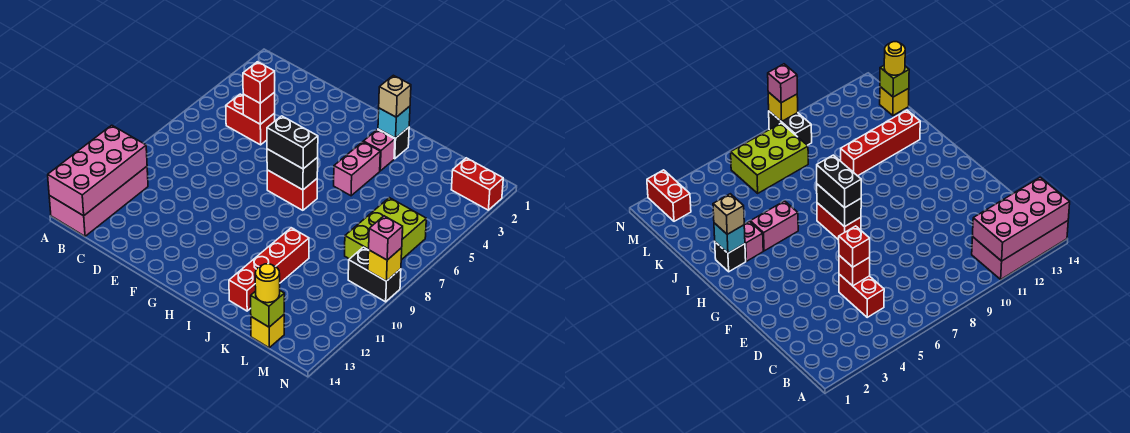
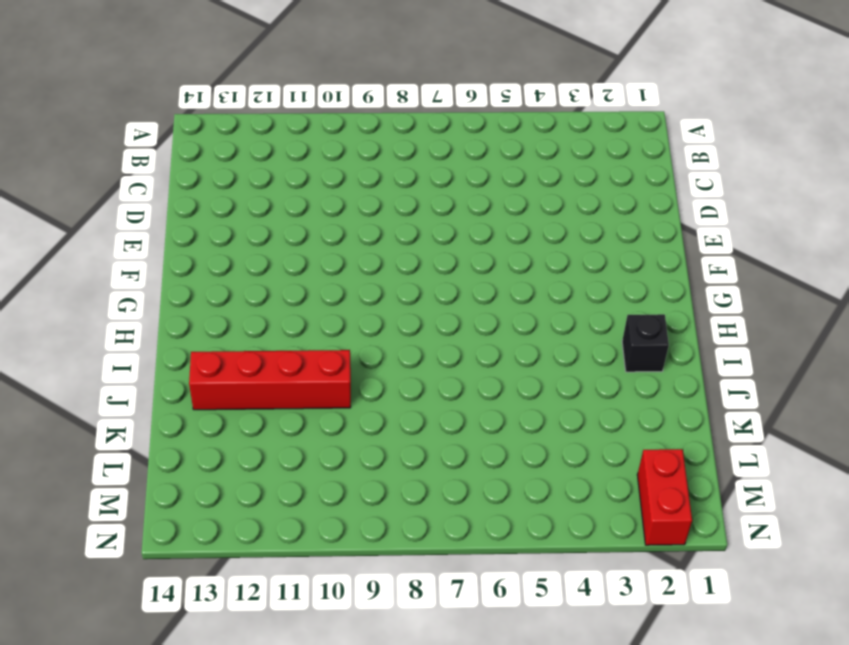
none -> pink brick A11:B14 level 1
none -> red brick C5:D5 level 1
none -> red brick G7:H7 level 1

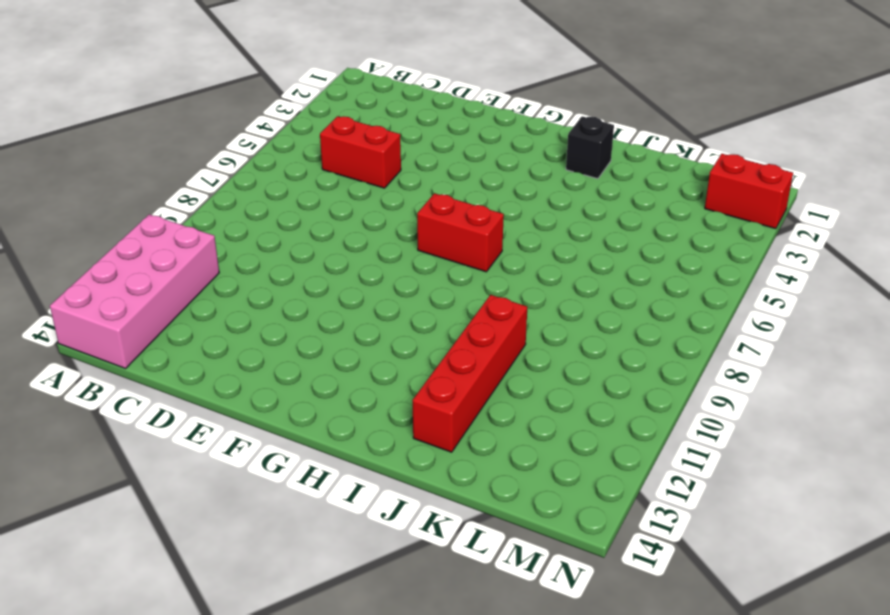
none -> pink brick I3 level 1
none -> pink brick I4:I5 level 1
none -> lime brick L6:M8 level 1

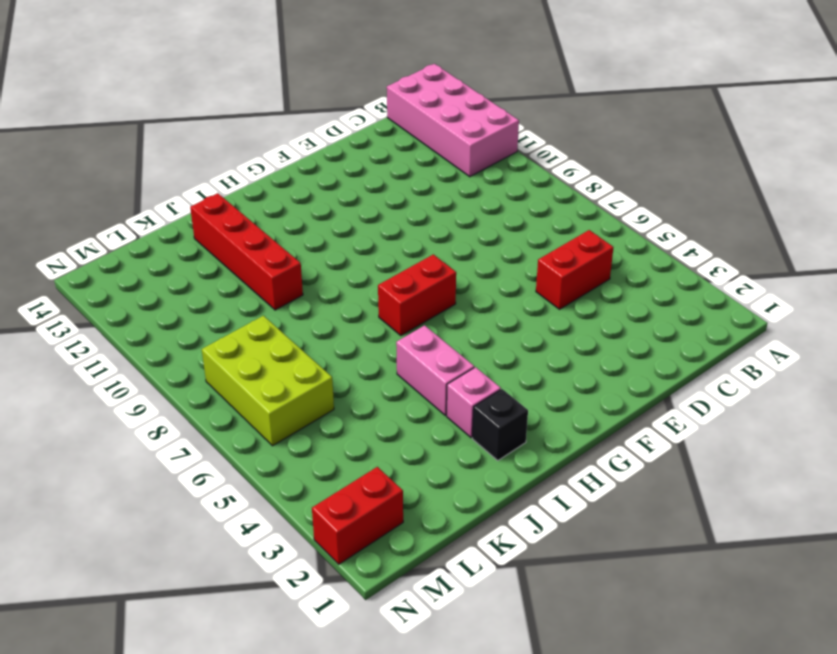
none -> yellow brick L14 level 1
none -> black brick M9:N9 level 1
none -> pink brick A11:B14 level 2

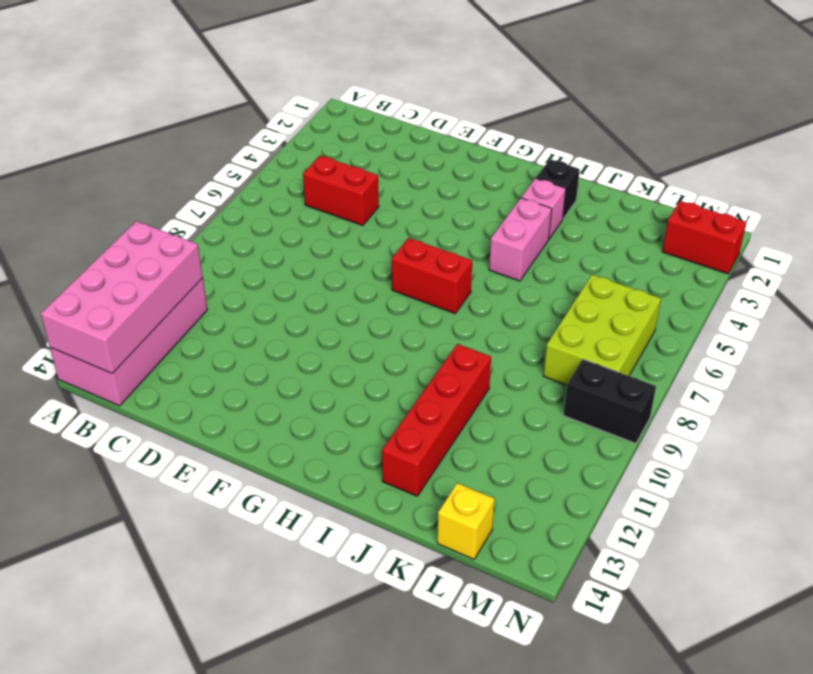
none -> red brick D5 level 2
none -> black brick G7:H7 level 2
none -> cyan brick I2 level 2

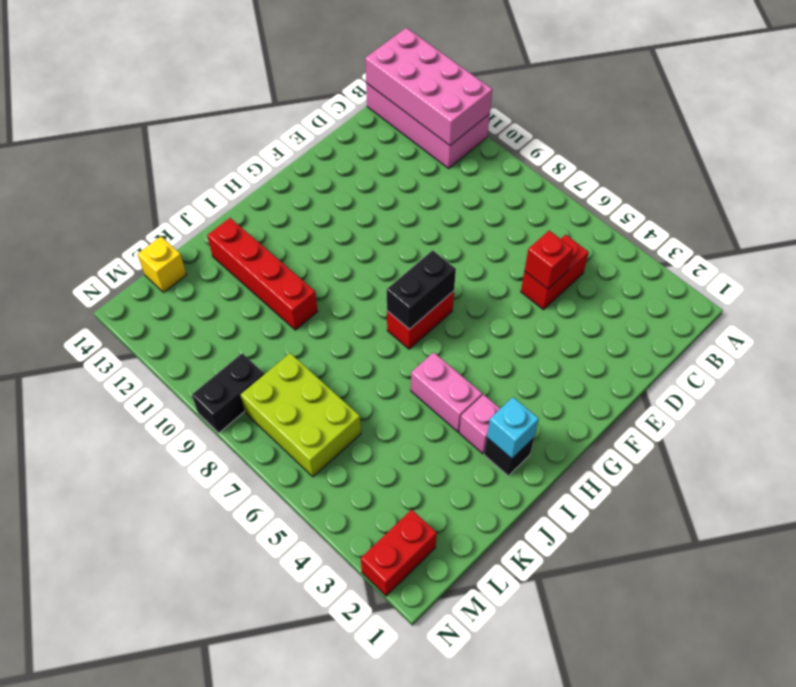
none -> lime brick L14 level 2
none -> yellow brick N9 level 2
none -> red brick D5 level 3

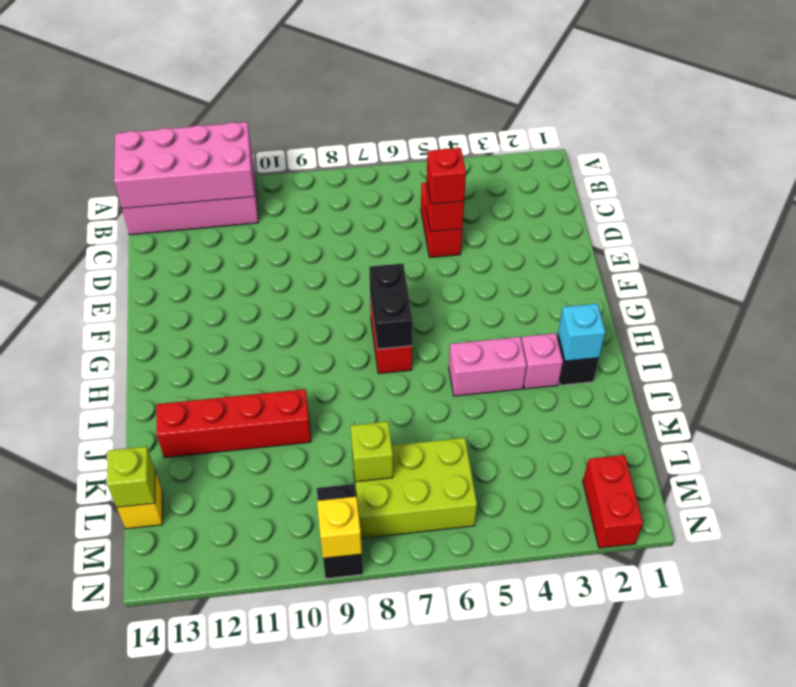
lime brick L8 level 2 -> none
none -> black brick G7:H7 level 3
none -> tan brick I2 level 3
none -> yellow round brick L14 level 3

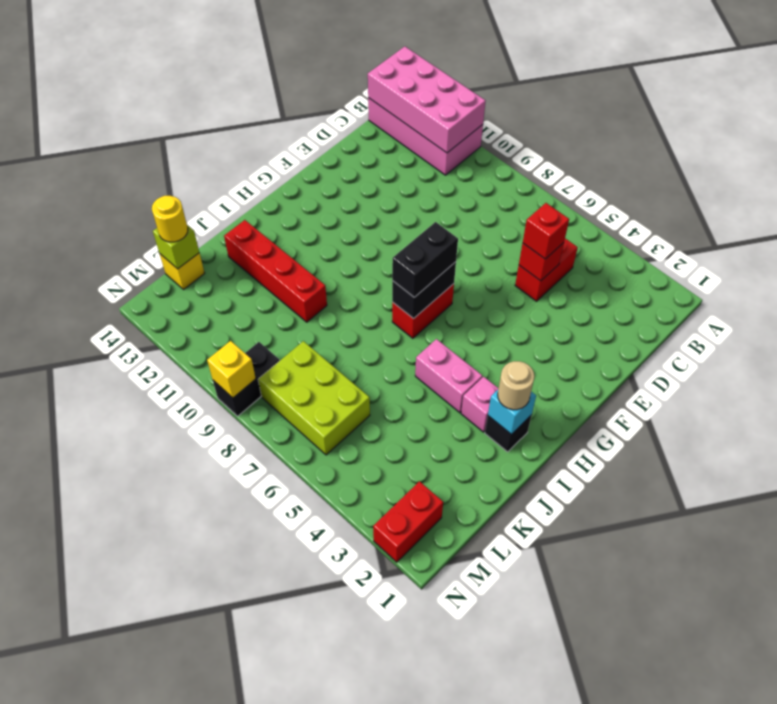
tan round brick I2 level 3 -> tan brick I2 level 3
none -> pink brick N9 level 3

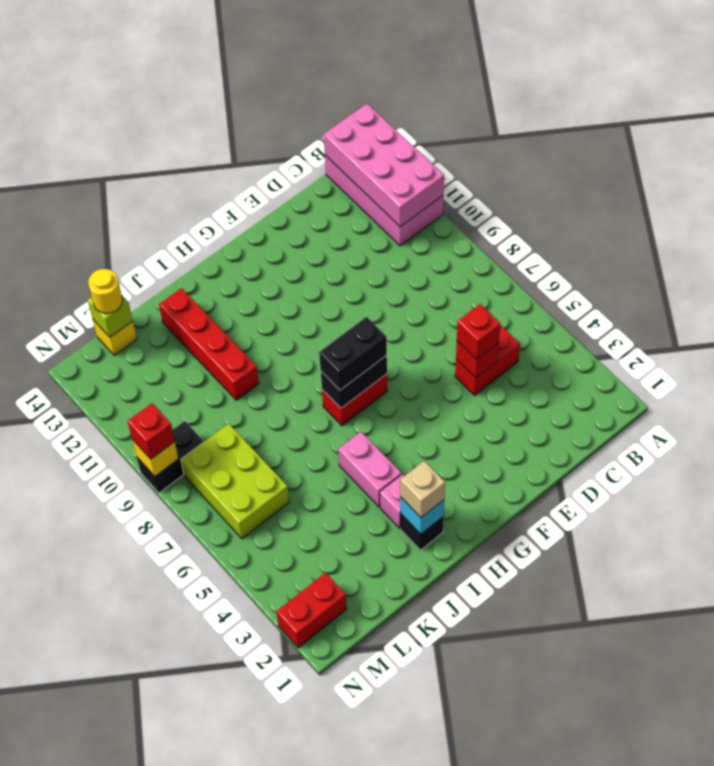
red brick N9 level 3 -> pink brick N9 level 3

